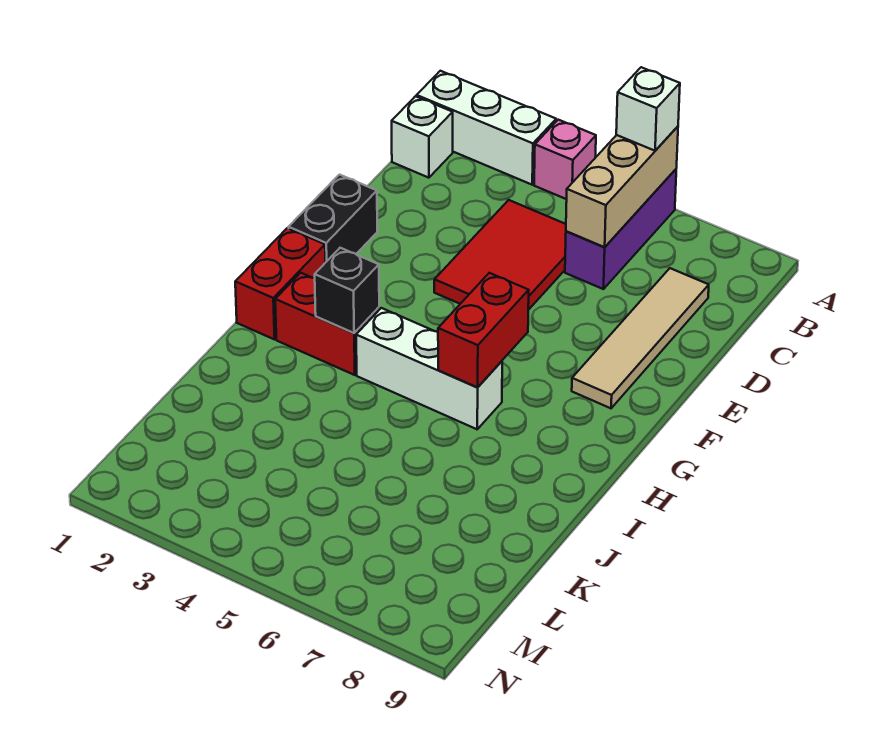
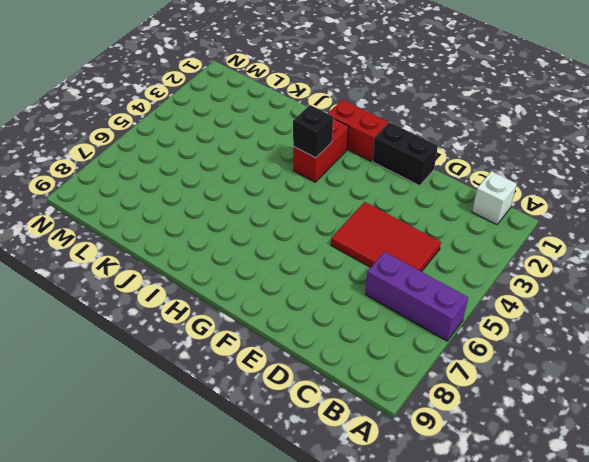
none -> white brick A1:A3 level 1
none -> pink brick A4 level 1
none -> tan tile C8:F8 level 1

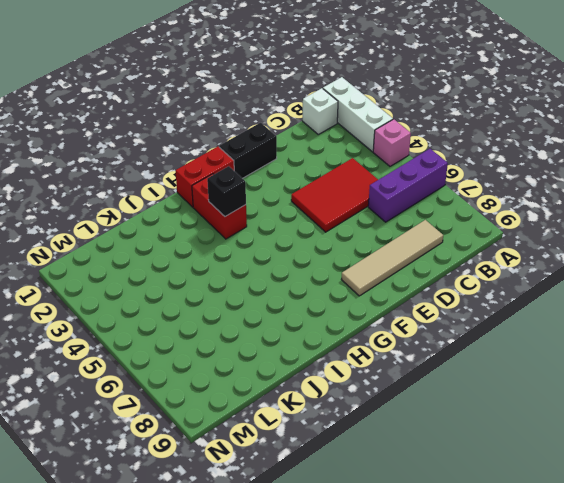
none -> white brick H4:H6 level 1
none -> tan brick A6:C6 level 2
none -> red brick G6:H6 level 2

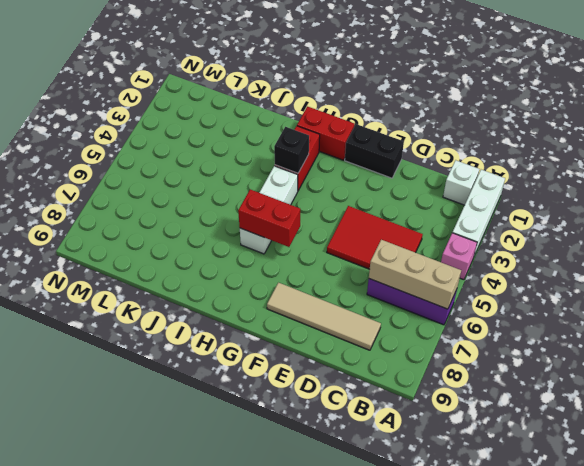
none -> white brick A6 level 3

